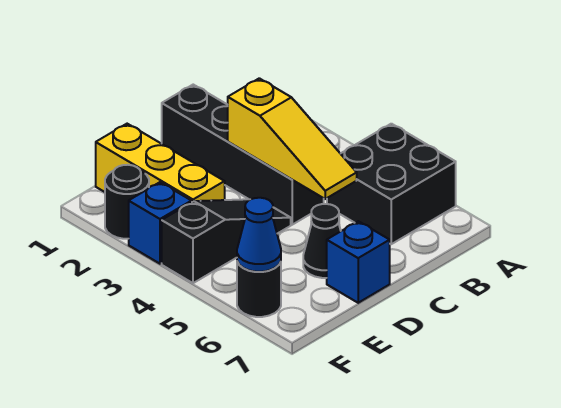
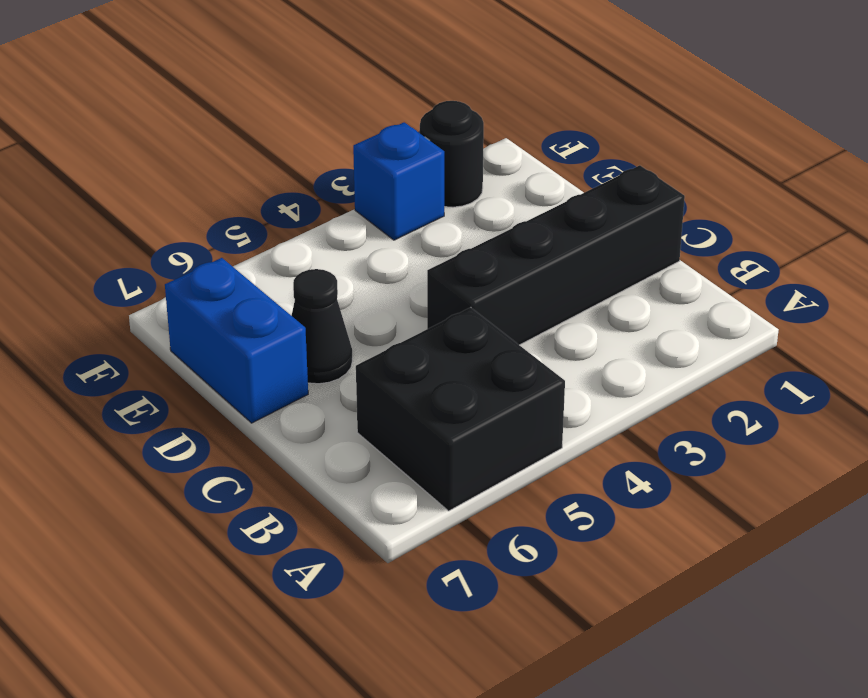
blue brick D7:E7 level 1 -> blue brick D7 level 1
none -> black slope D4:F4 level 1 top F
none -> yellow brick E1:E3 level 1

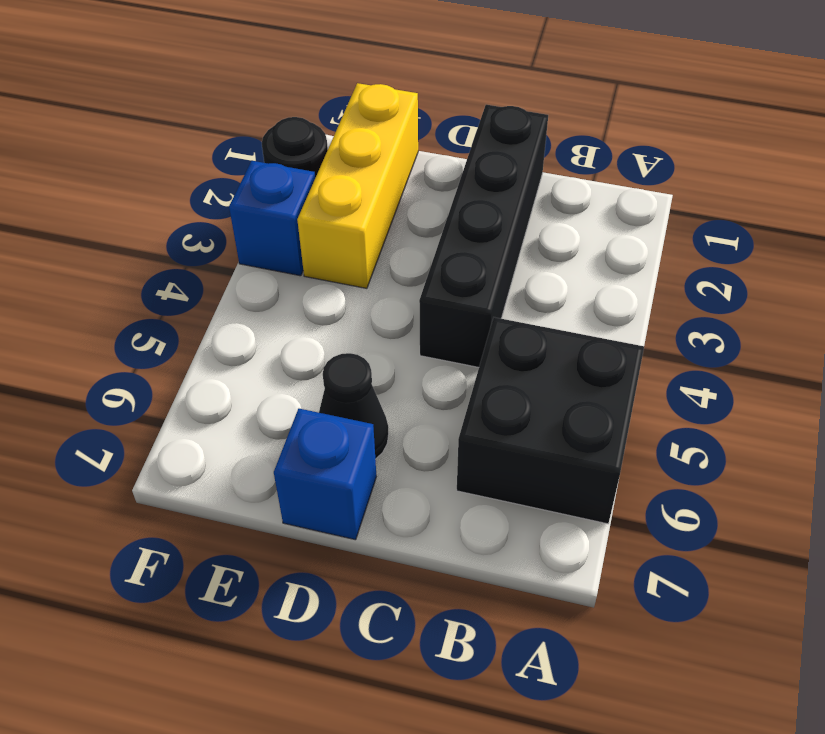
none -> black slope D4:F4 level 1 top F
none -> black round brick F6 level 1

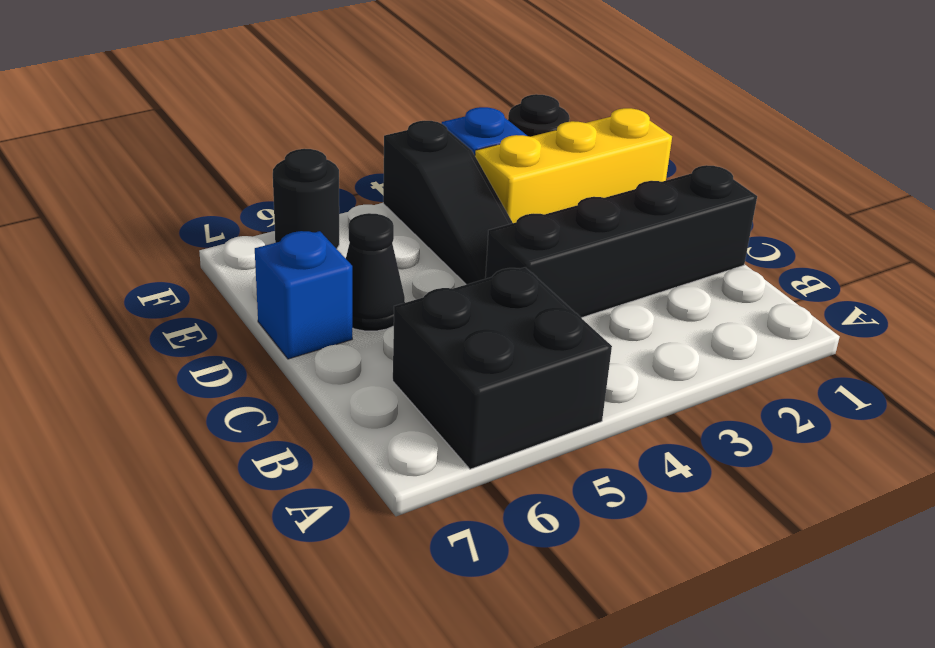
none -> yellow slope C3:C5 level 2 top 3
none -> blue cone F6 level 2

